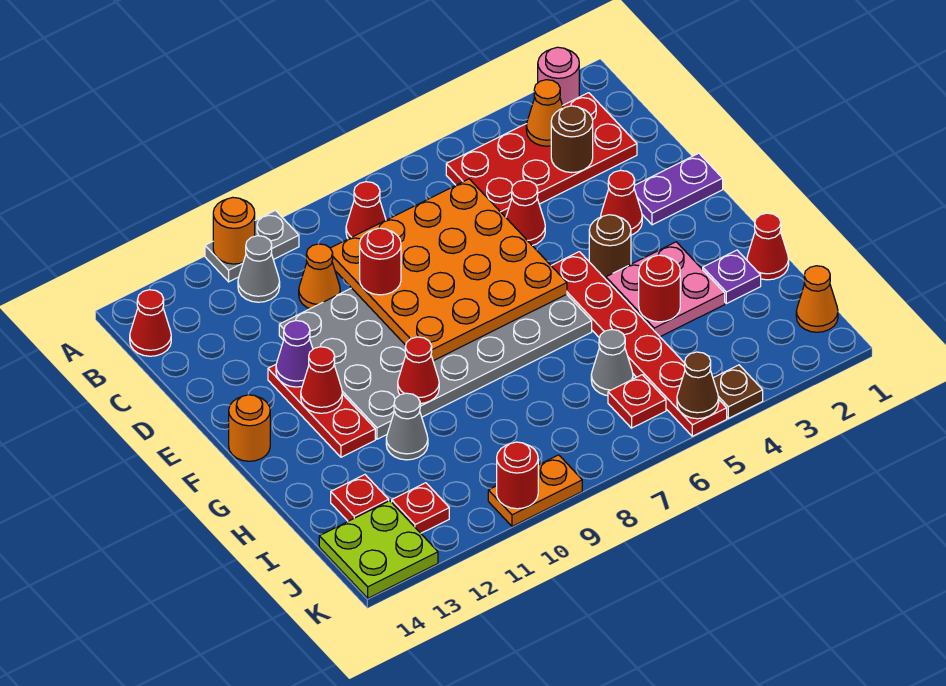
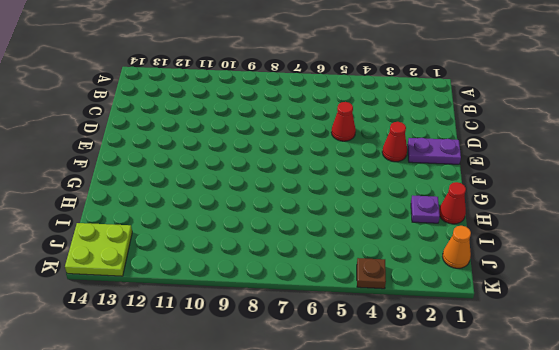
none -> pink round brick A2 level 1
none -> grey plate A10:A11 level 1
none -> red plate B2:C5 level 1
none -> red cone B8 level 1

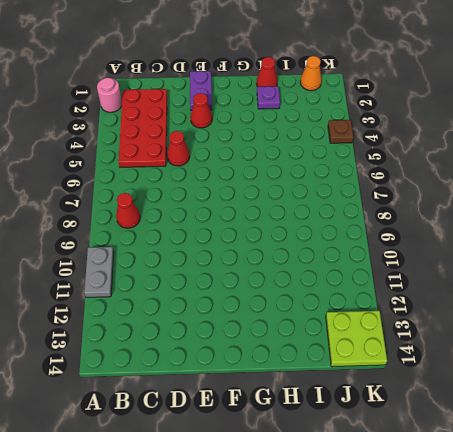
none -> grey cone B11 level 1
none -> red cone B14 level 1
none -> orange cone C10 level 1
none -> grey plate D6:G11 level 1

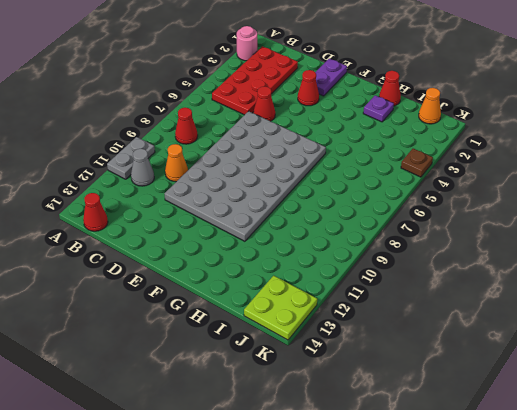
none -> red plate E12:G12 level 1
none -> brown round brick F4 level 1
none -> red plate F5:K5 level 1
none -> orange round brick F14 level 1

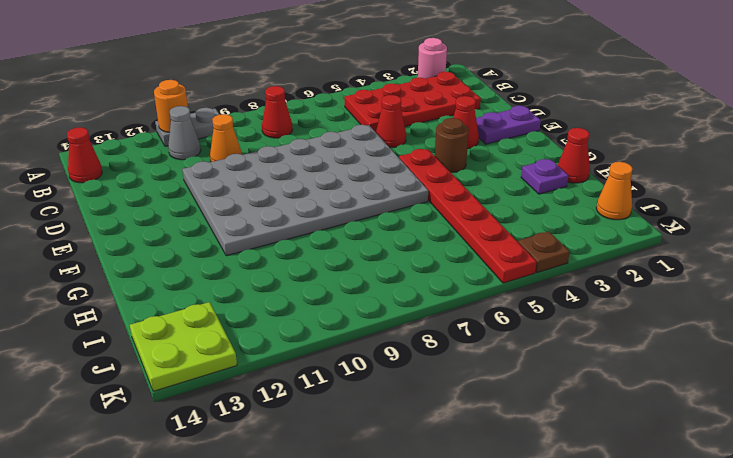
none -> red plate E12:G12 level 1
none -> orange round brick F14 level 1
none -> pink plate G3:H4 level 1
none -> grey cone H11 level 1

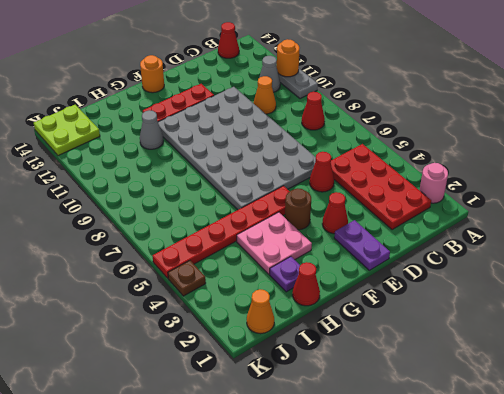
none -> grey cone I6 level 1
none -> red plate I13 level 1
none -> red plate J6 level 1
none -> red plate J12 level 1

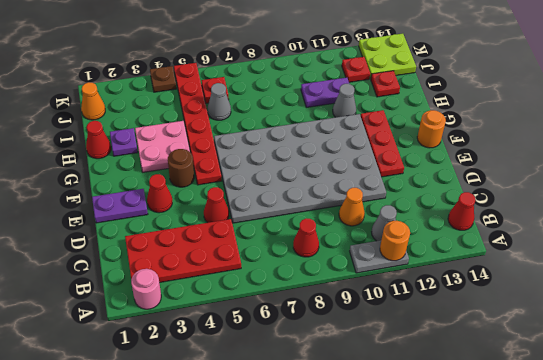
purple plate I10:I11 level 1 -> none
none -> orange plate K9:K10 level 1
none -> orange cone B3 level 2
none -> brown round brick C3 level 2
none -> orange plate C6:F9 level 2

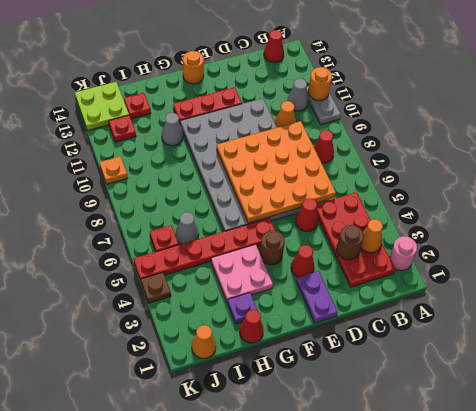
orange plate K10 level 1 -> orange plate K9:K10 level 1
none -> purple cone E12 level 2
none -> red cone F12 level 2
none -> red cone G10 level 2
none -> red round brick H4 level 2

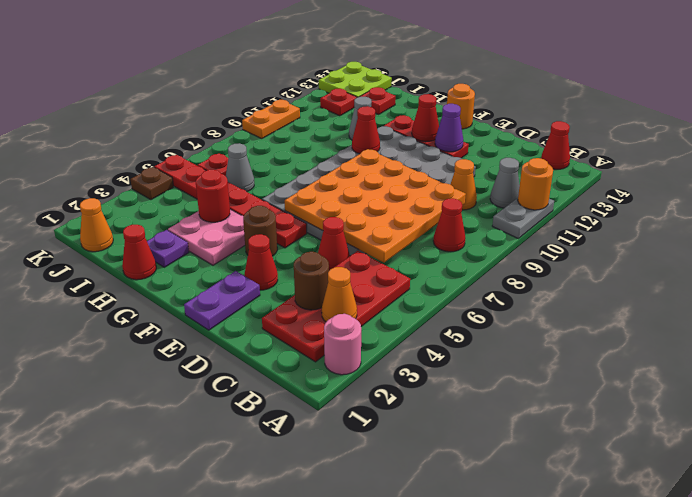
none -> brown cone K5 level 2
none -> red round brick K10 level 2
none -> red round brick D9 level 3

